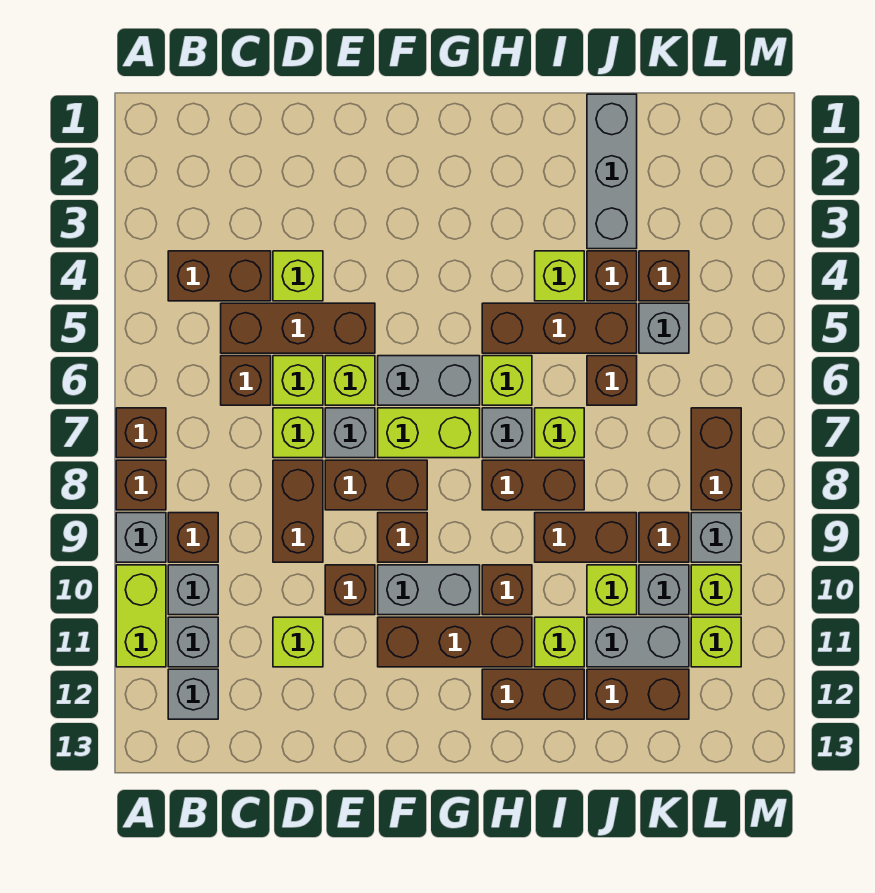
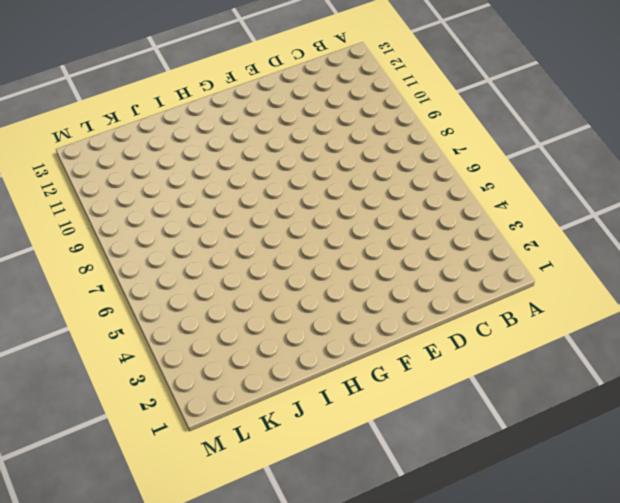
none -> brown brick A7 level 1
none -> brown brick A8 level 1
none -> grey brick A9 level 1
none -> lime brick A10:A11 level 1

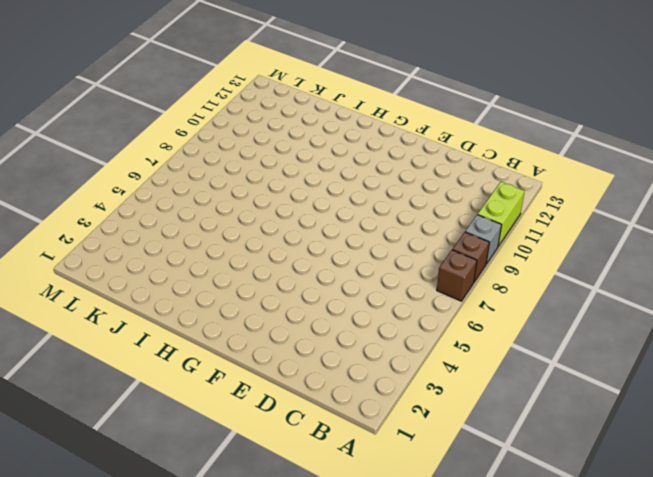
none -> brown brick B4:C4 level 1
none -> brown brick B9 level 1
none -> grey brick B10 level 1
none -> grey brick B11 level 1

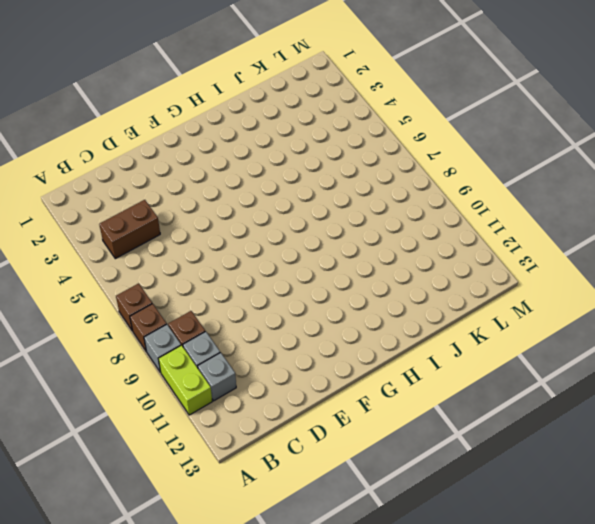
none -> grey brick B12 level 1
none -> brown brick C5:E5 level 1
none -> brown brick C6 level 1
none -> lime brick D4 level 1

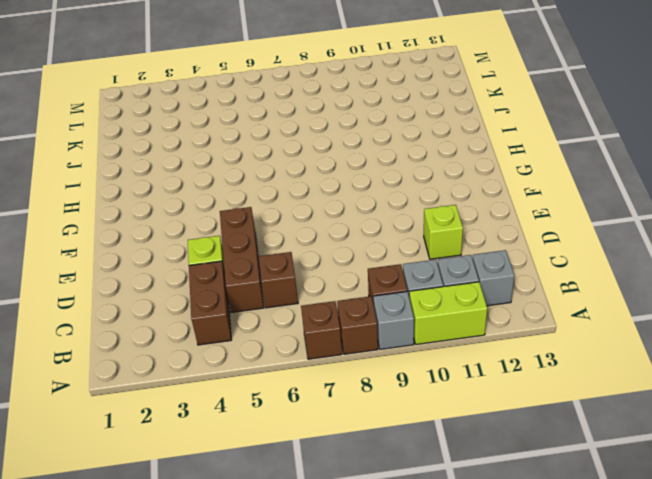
none -> lime brick D6 level 1
none -> lime brick D7 level 1
none -> brown brick D8:D9 level 1
none -> lime brick E6 level 1

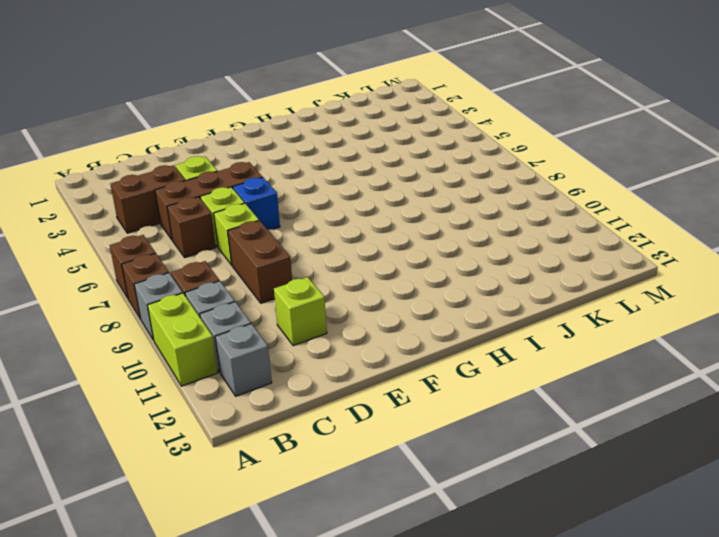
blue brick E6 level 1 -> lime brick E6 level 1
none -> grey brick E7 level 1
none -> brown brick E8:F8 level 1
none -> brown brick E10 level 1
none -> grey brick F6:G6 level 1

